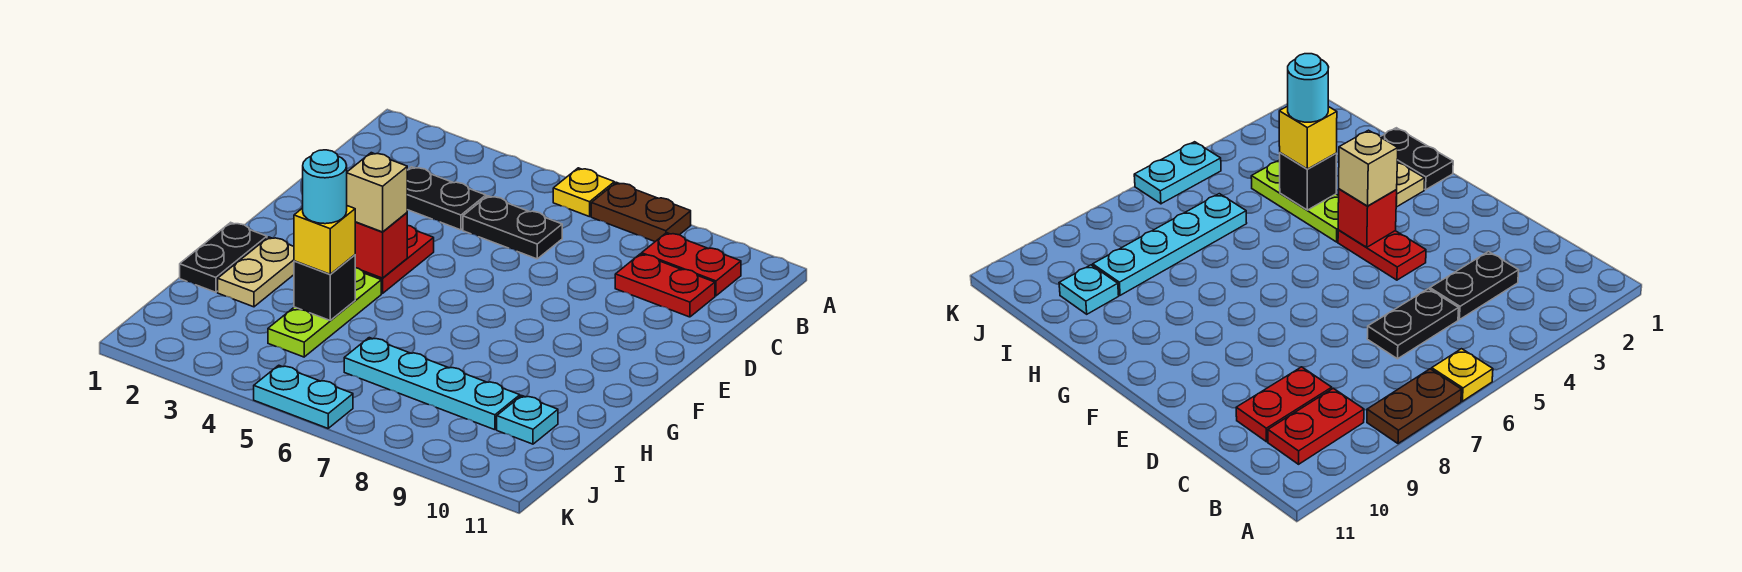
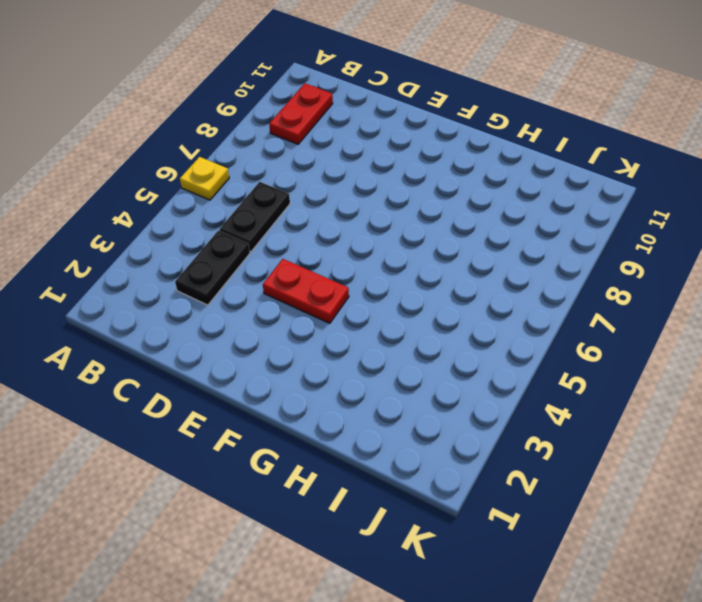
none -> brown plate A7:A8 level 1
none -> red plate C9:C10 level 1
none -> black plate G1:H1 level 1

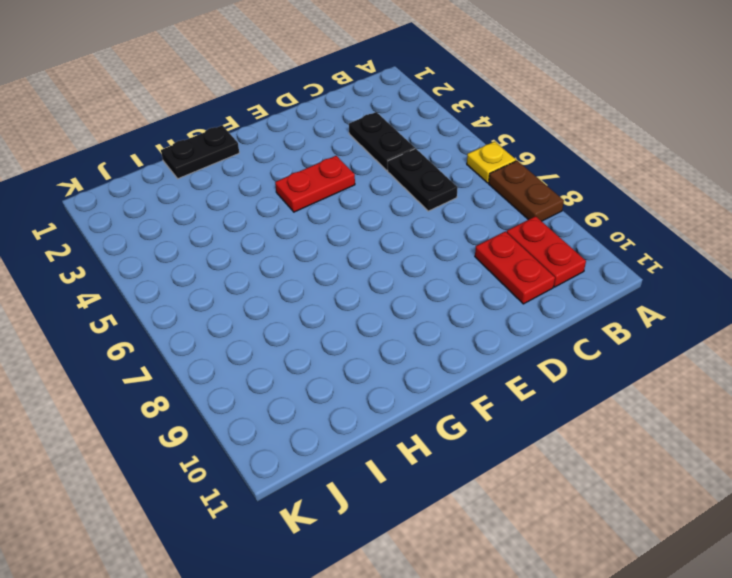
none -> tan plate G2:H2 level 1
none -> lime plate G4:I4 level 1
none -> cyan plate I6:I9 level 1

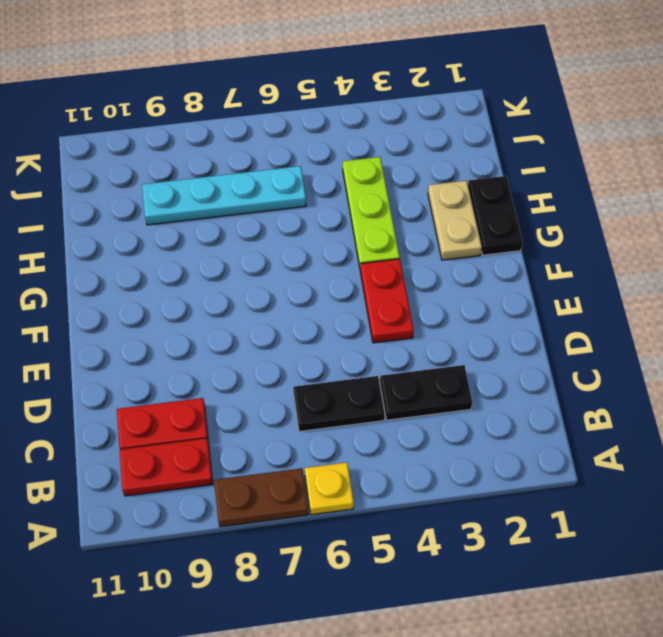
none -> cyan plate I10 level 1
none -> cyan plate K5:K6 level 1
none -> red brick F4 level 2

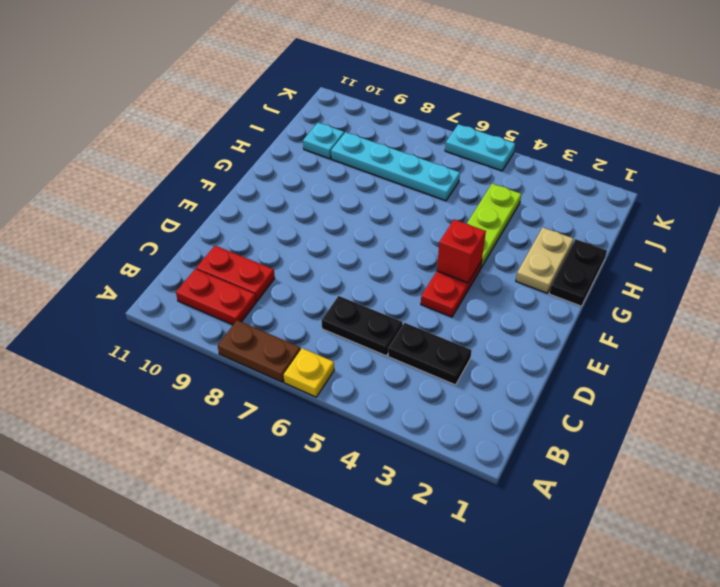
none -> black brick H4 level 2
none -> tan brick F4 level 3
none -> yellow brick H4 level 3

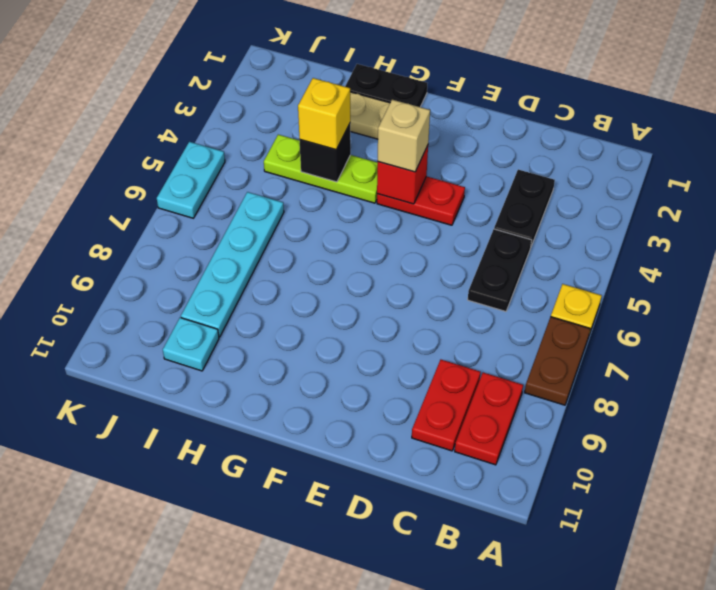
none -> cyan round brick H4 level 4

